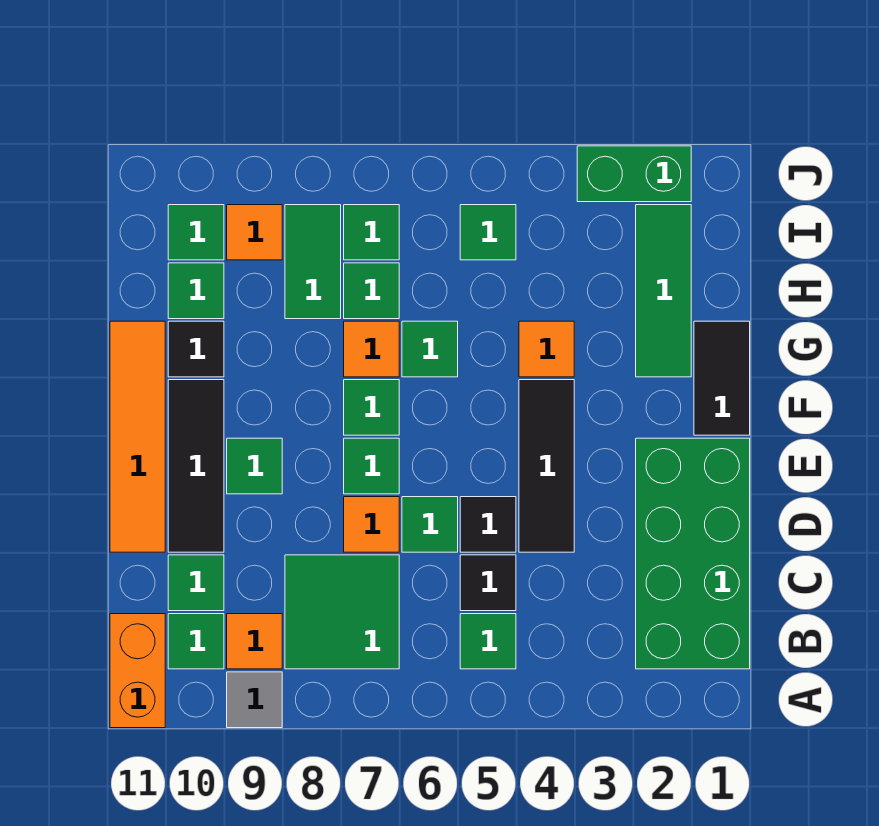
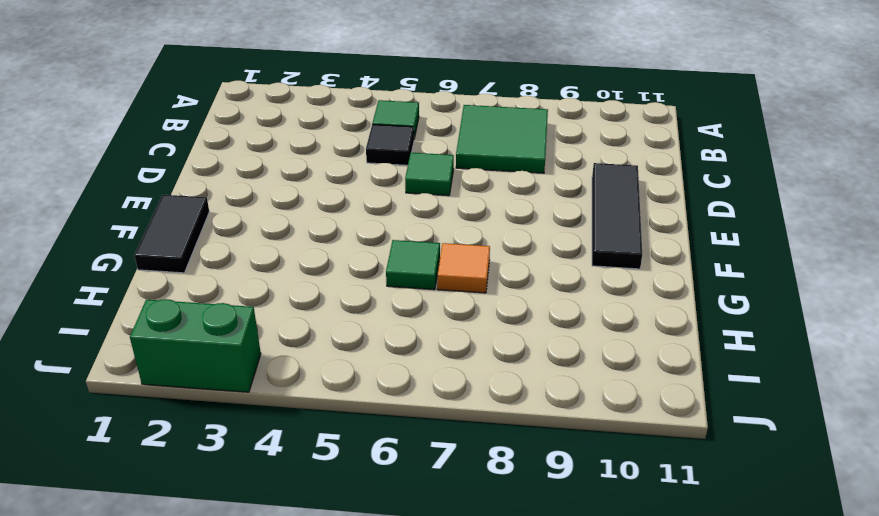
none -> grey tile A9 level 1
none -> orange brick A11:B11 level 1
none -> green brick B1:E2 level 1
none -> orange tile B9 level 1

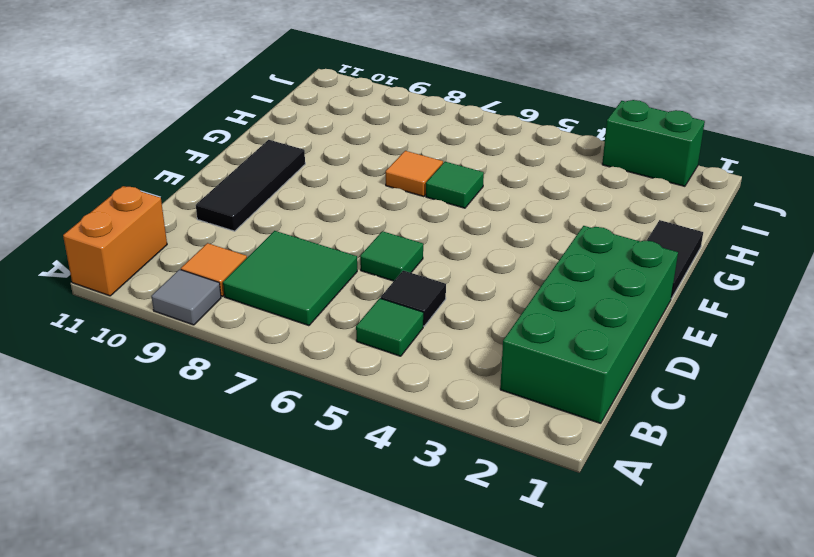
none -> green tile B10 level 1
none -> green tile C10 level 1
none -> black tile D4:F4 level 1
none -> black tile D5 level 1

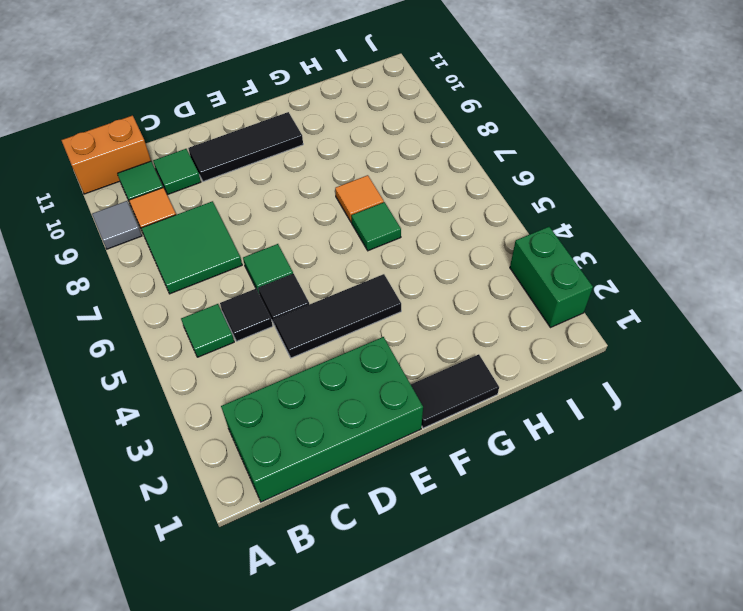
none -> orange tile D7 level 1
none -> orange tile D11:G11 level 1
none -> green tile E7 level 1
none -> green tile E9 level 1

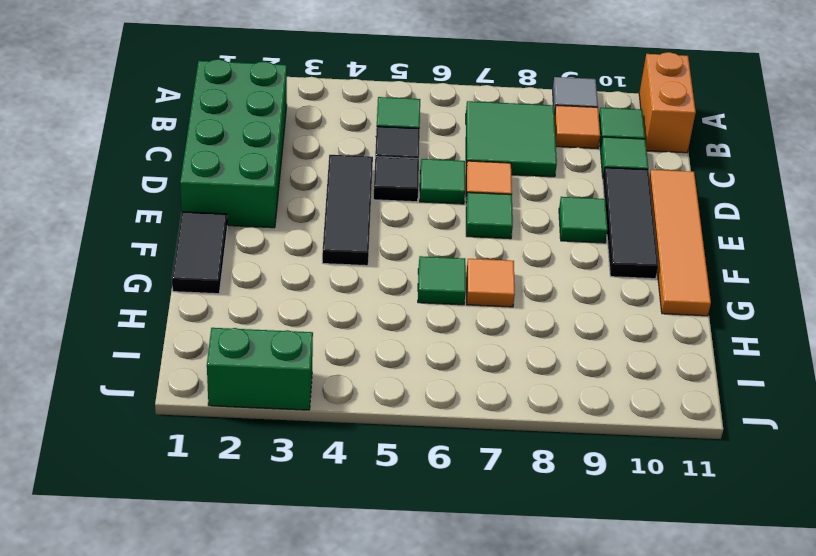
none -> green tile F7 level 1
none -> green tile G2:I2 level 1
none -> orange tile G4 level 1
none -> black tile G10 level 1

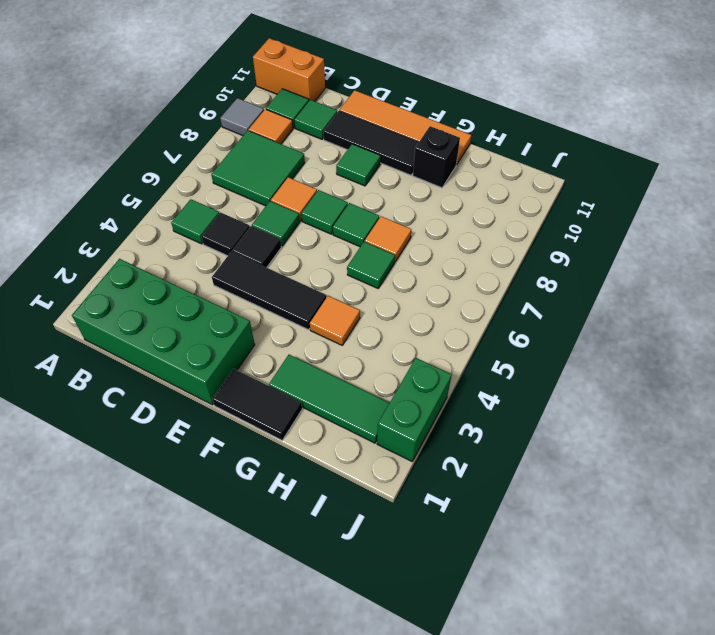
black brick G10 level 1 -> black tile G10 level 1
none -> green tile H7 level 1
none -> green tile H8:I8 level 1
none -> green tile H10 level 1
none -> green tile I5 level 1

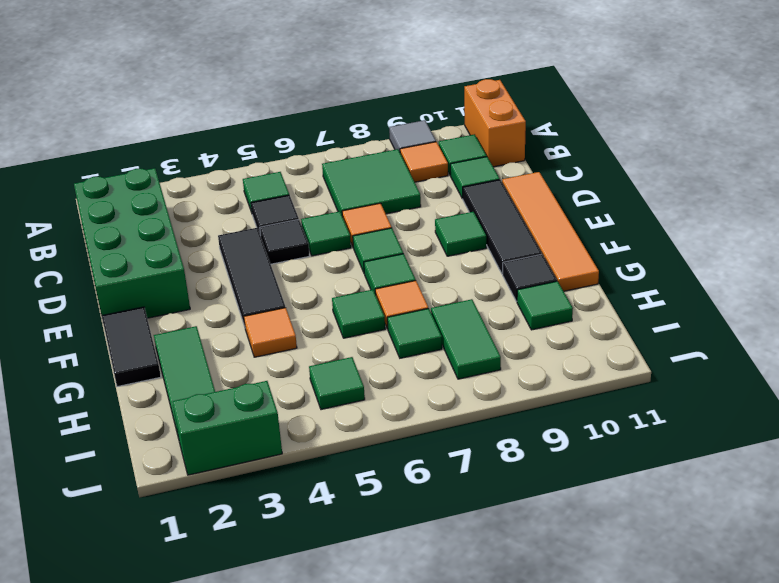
none -> green tile I7 level 1
none -> orange tile I9 level 1
none -> green tile I10 level 1

